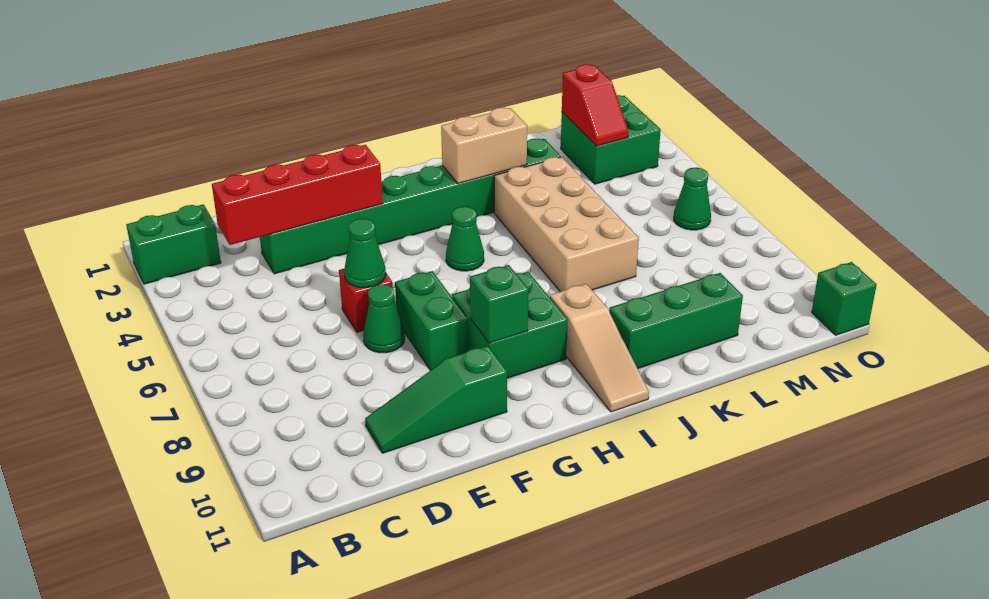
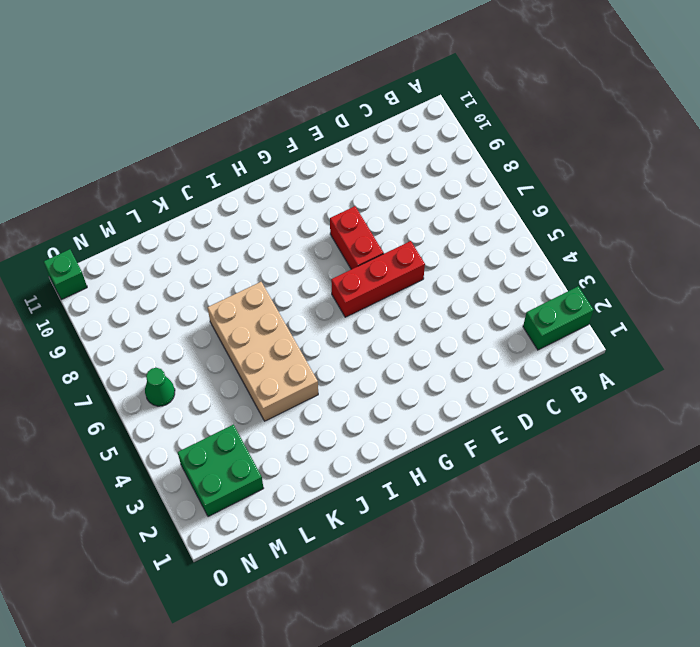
red brick E6:G6 level 1 -> red brick E6 level 1
red brick F7:F8 level 1 -> green brick F7:F8 level 1
none -> green brick D3:K3 level 1
none -> green slope D10:F10 level 1 top F
none -> green cone E7 level 1

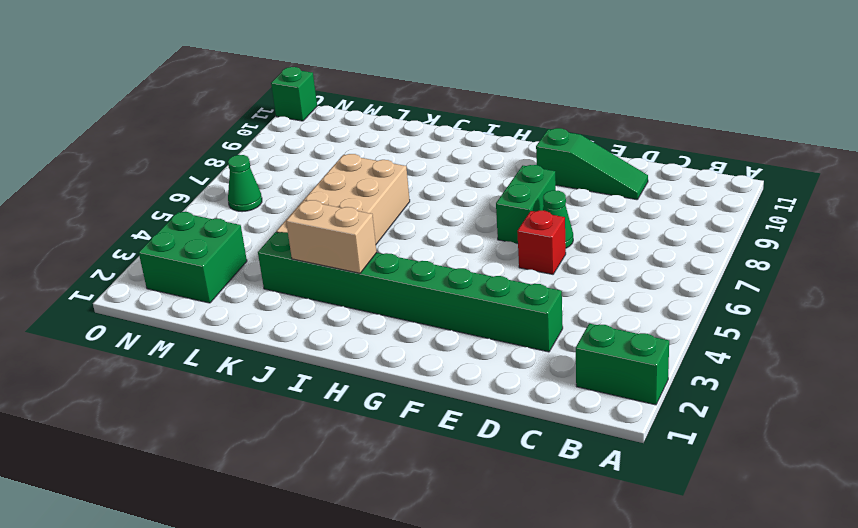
none -> green brick G8:H9 level 1
none -> green cone H5 level 1
none -> tan slope I9:I11 level 1 top 9

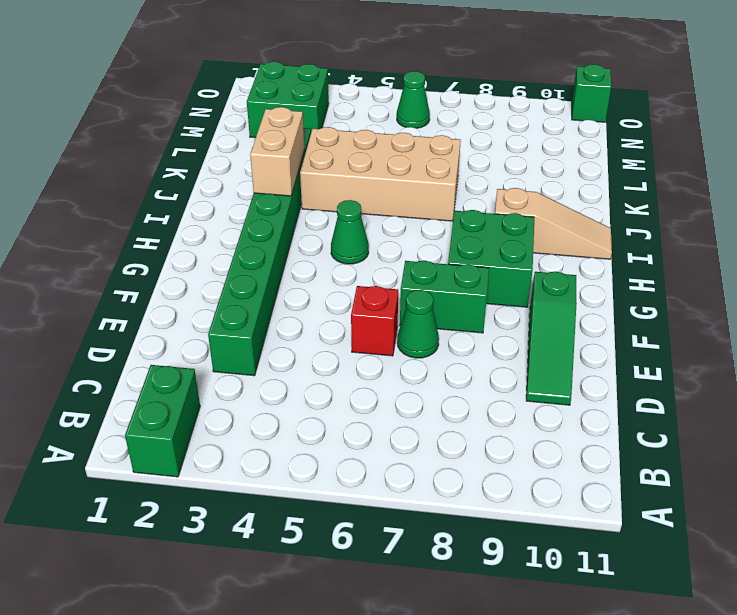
none -> green brick J10:L10 level 1
none -> red brick C3:F3 level 2
none -> green cone E6 level 2

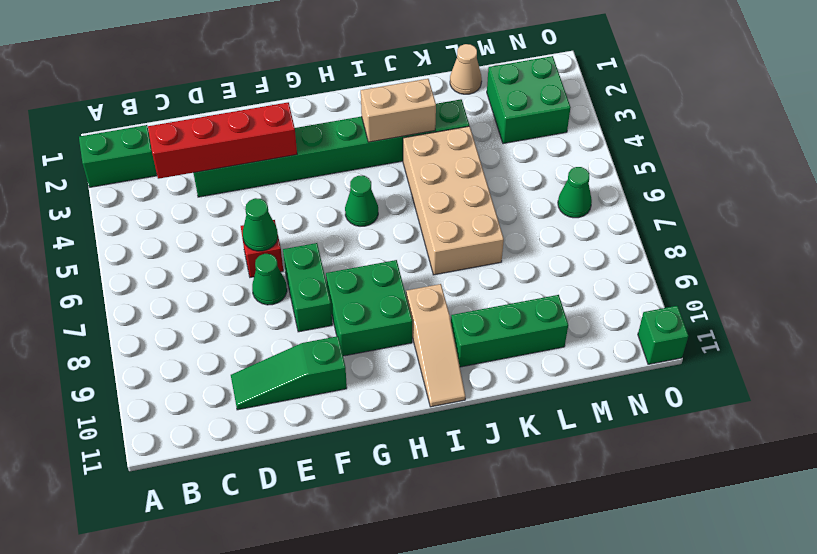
tan cone L1 level 1 -> none
none -> green brick G9 level 2
none -> red slope M2:M3 level 2 top 2

